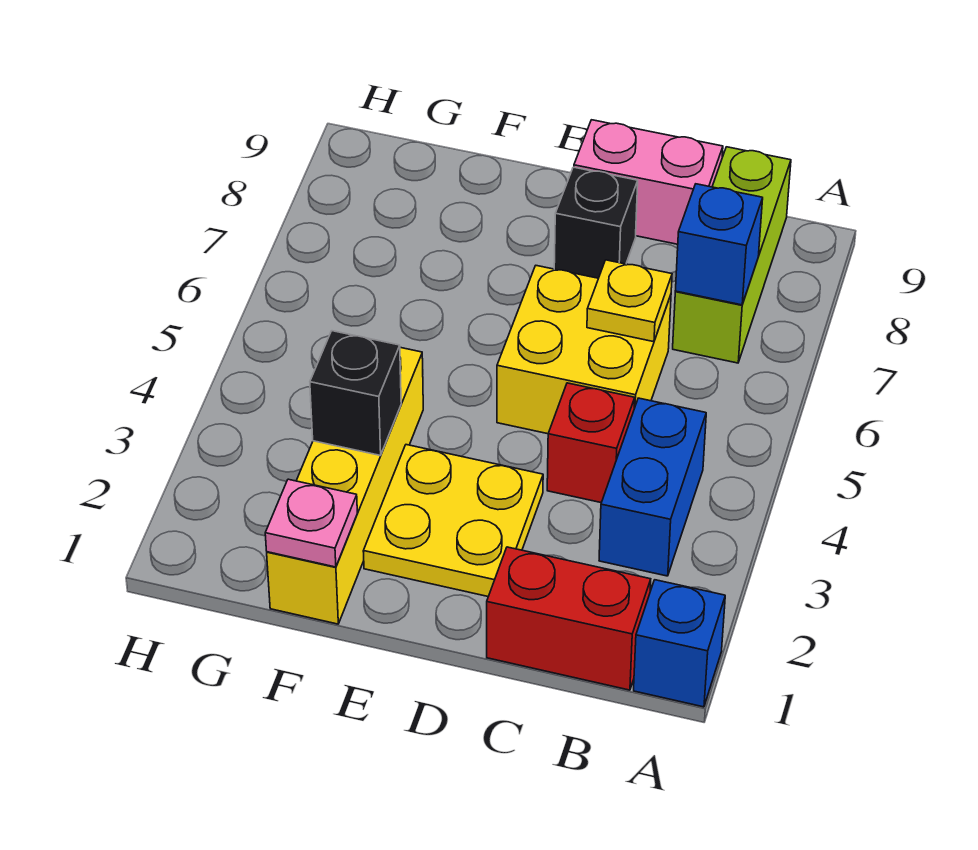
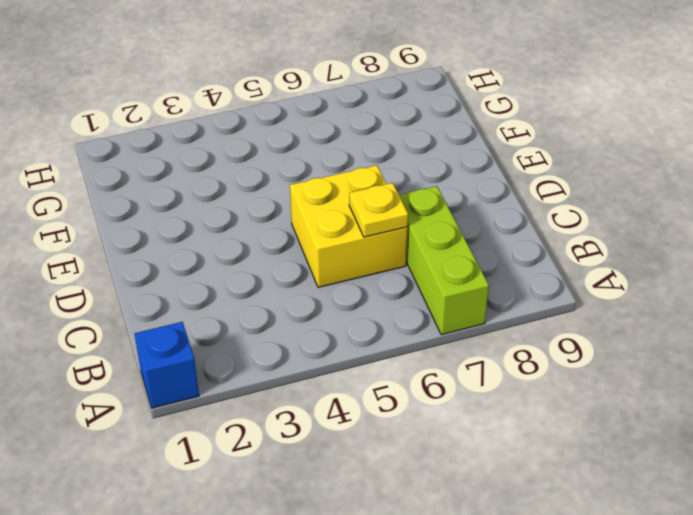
lime brick A7:C7 level 1 -> lime brick B7:B9 level 1
none -> red brick B1:C1 level 1
none -> blue brick B3:B4 level 1
none -> red brick C4 level 1

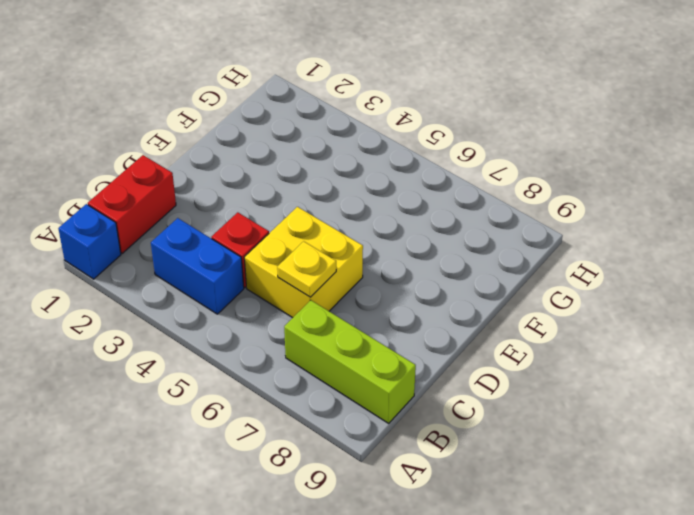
none -> pink brick C9:D9 level 1
none -> yellow plate D2:E3 level 1
none -> black brick D8 level 1

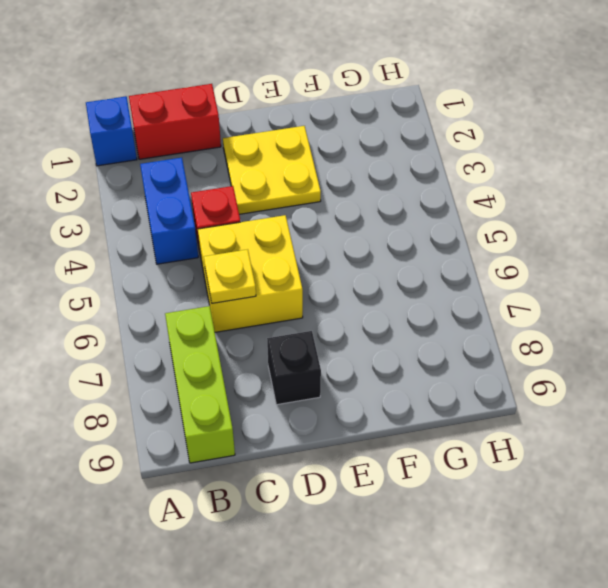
none -> pink brick C9:D9 level 1
none -> yellow brick F1:F4 level 1
none -> blue brick B7 level 2

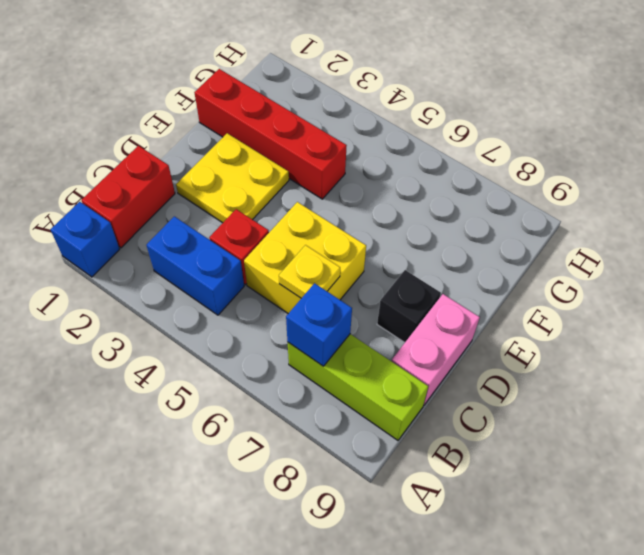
red brick F1:F4 level 1 -> yellow brick F1:F4 level 1
none -> pink plate F1 level 2
none -> black brick F3 level 2

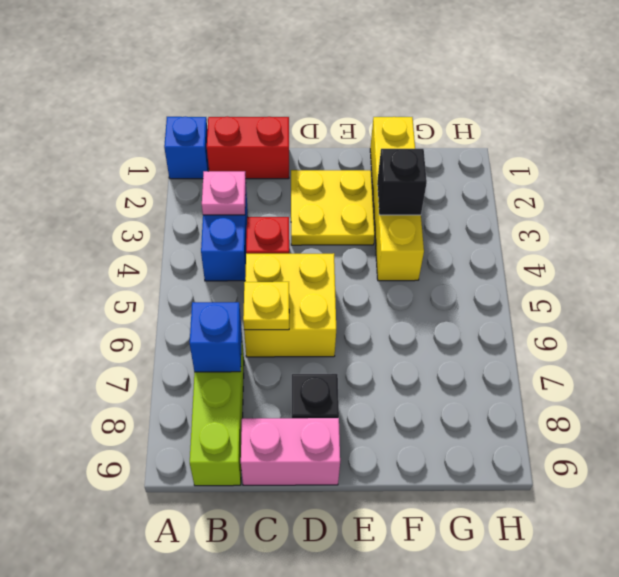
pink plate B3 level 2 -> pink plate F1 level 2

